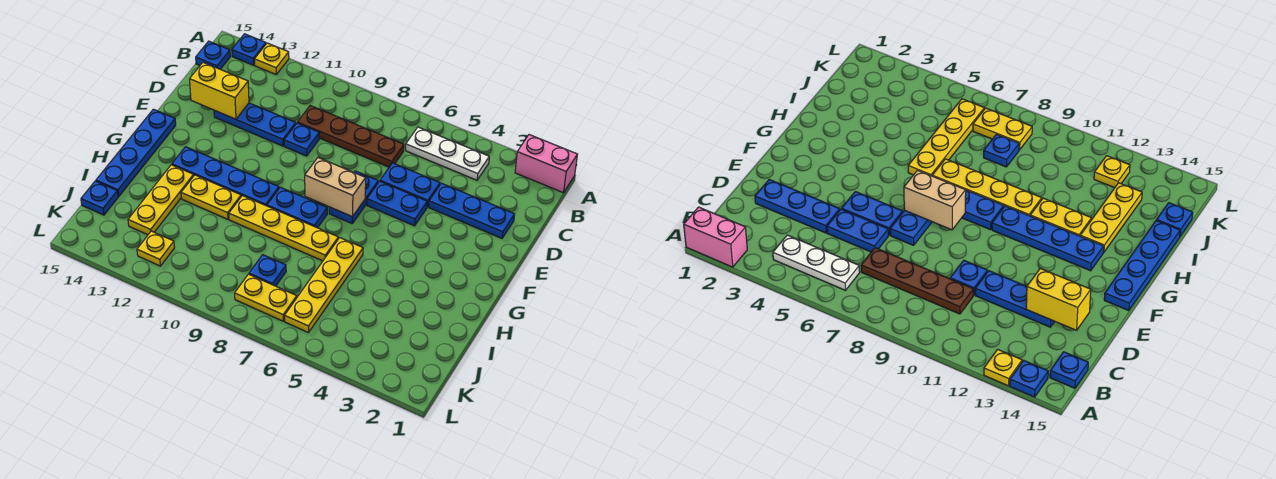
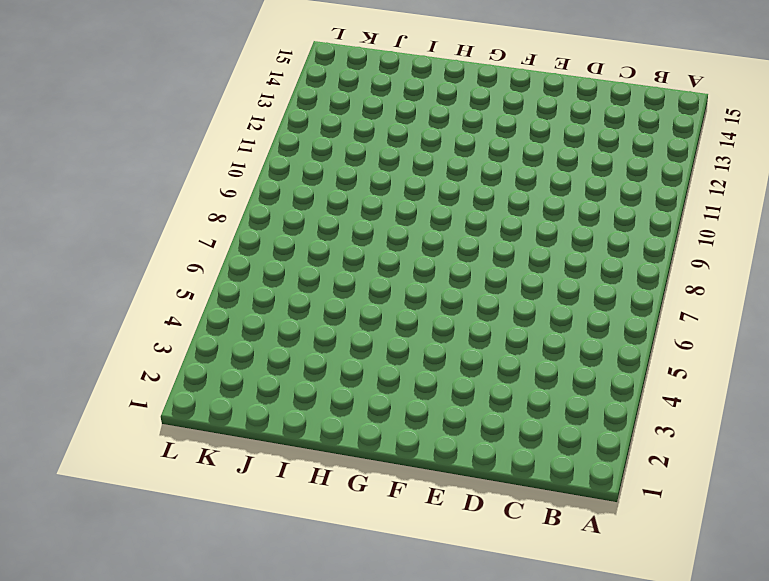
none -> pink brick A1:A2 level 1
none -> yellow plate A13 level 1
none -> blue plate A14 level 1

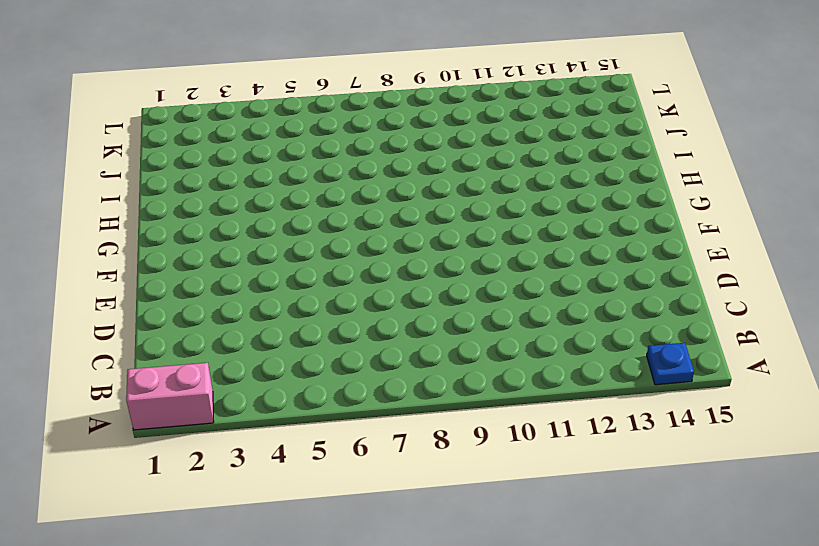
none -> yellow plate A13 level 1
none -> white plate B4:B6 level 1
none -> blue plate B15 level 1

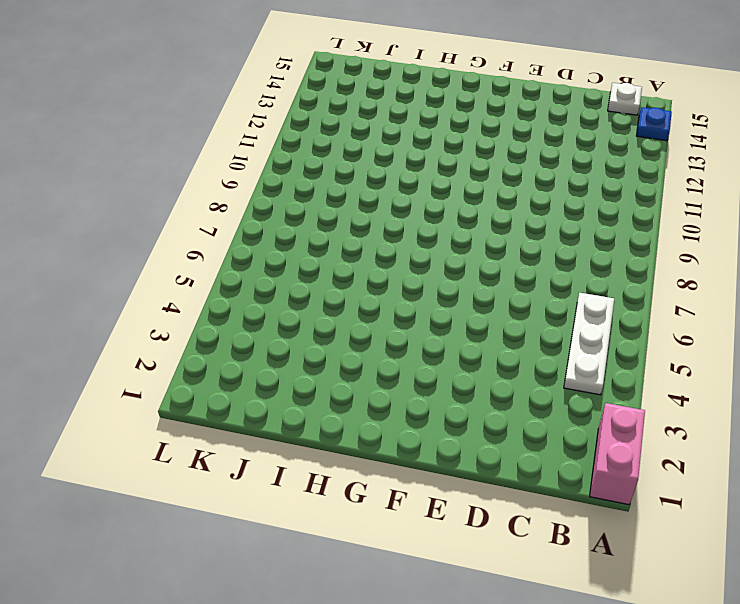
white plate B15 level 1 -> blue plate B15 level 1
none -> yellow plate A13 level 1
none -> brown plate C7:C10 level 1
none -> blue plate D2:D4 level 1

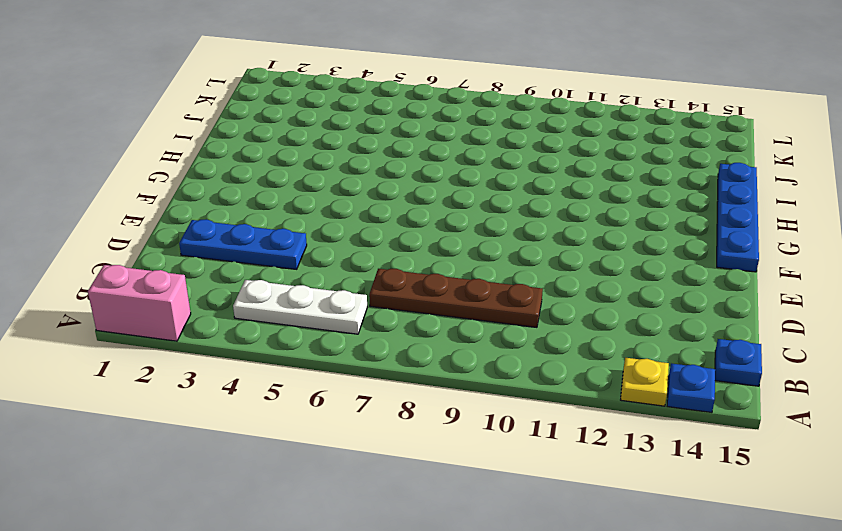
none -> blue plate D5:D6 level 1
none -> blue plate D10 level 1
none -> blue plate D11:D13 level 1

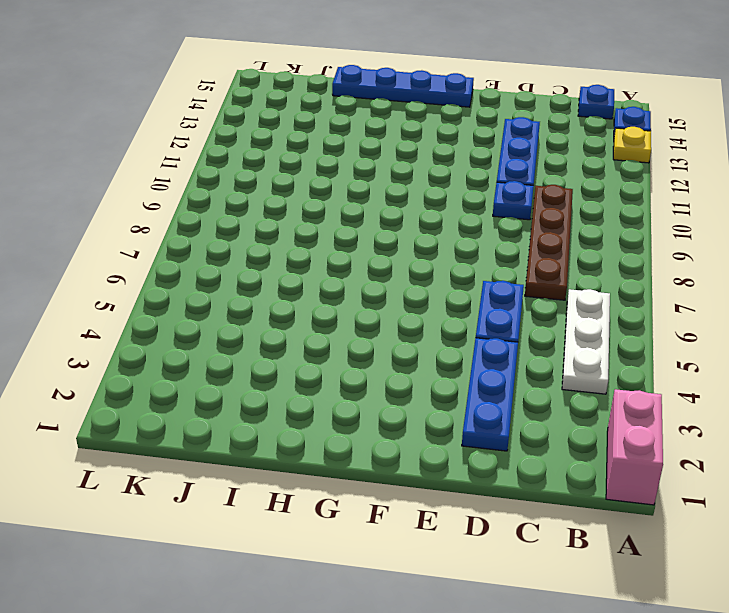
none -> blue plate E5:E6 level 1
none -> blue plate E7:F7 level 1
none -> blue plate G8:G9 level 1

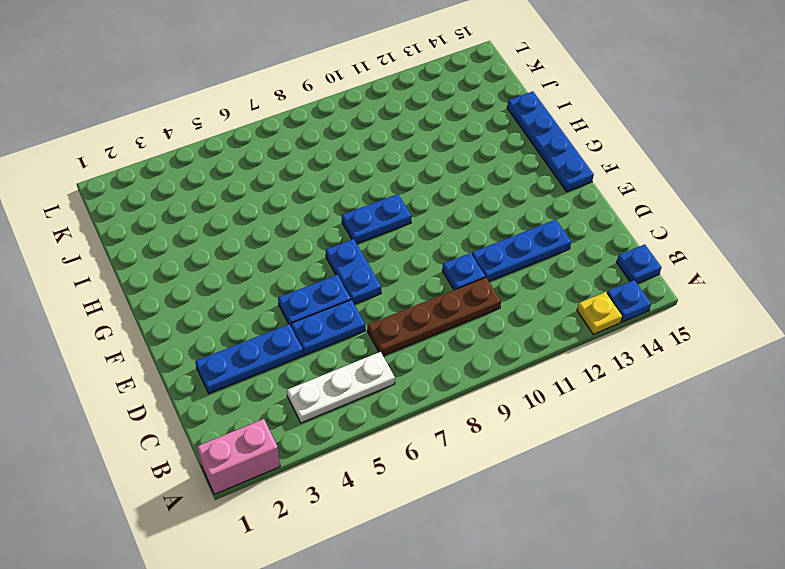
none -> blue plate G10:G13 level 1
none -> yellow plate H6:K6 level 1
none -> yellow plate H7:H10 level 1

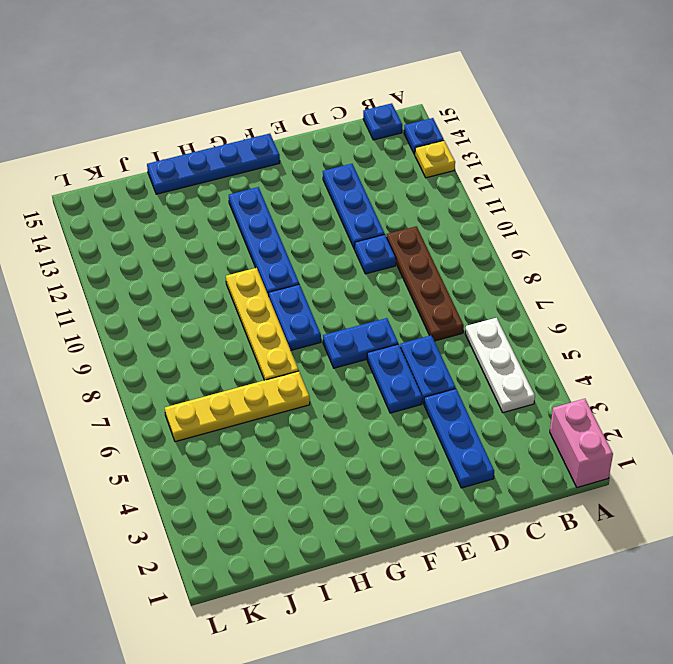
none -> yellow plate H11:H12 level 1
none -> yellow plate H13:J13 level 1
none -> blue plate J8 level 1

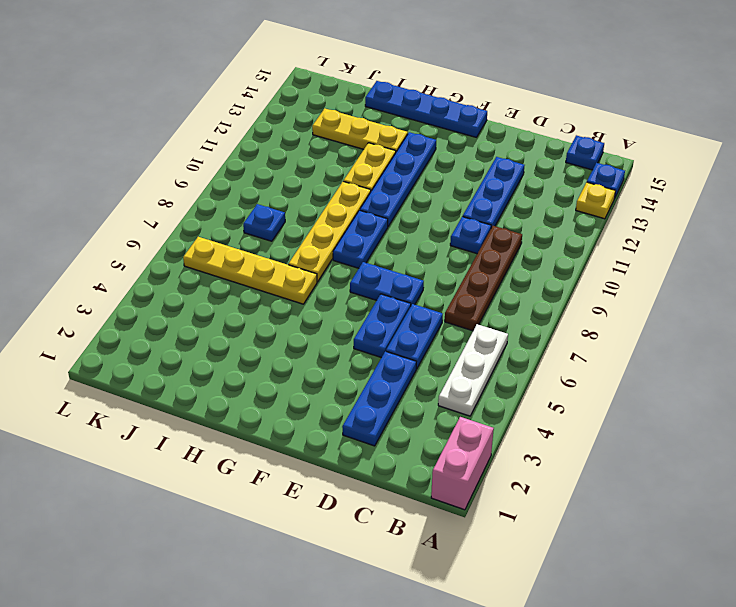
none -> blue plate J15 level 1
none -> yellow plate K7:K8 level 1
none -> yellow plate K12 level 1

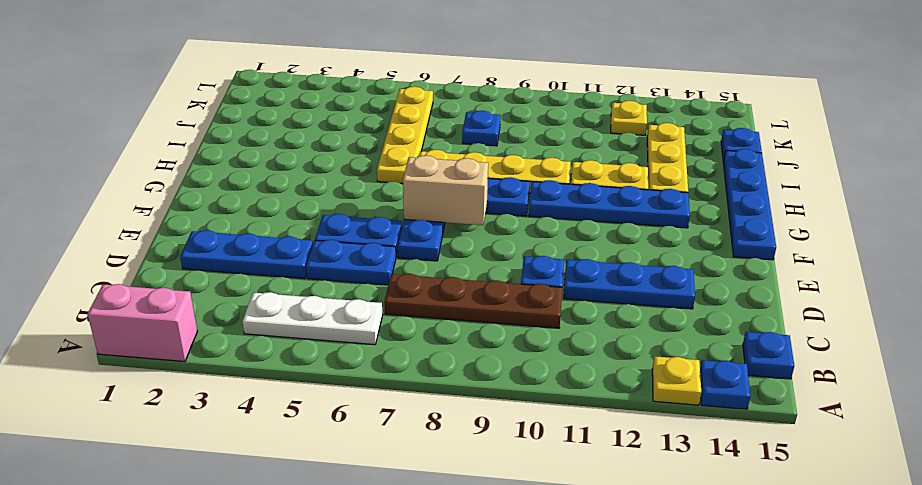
none -> yellow plate K7:K8 level 1
none -> yellow brick D13:D14 level 2

